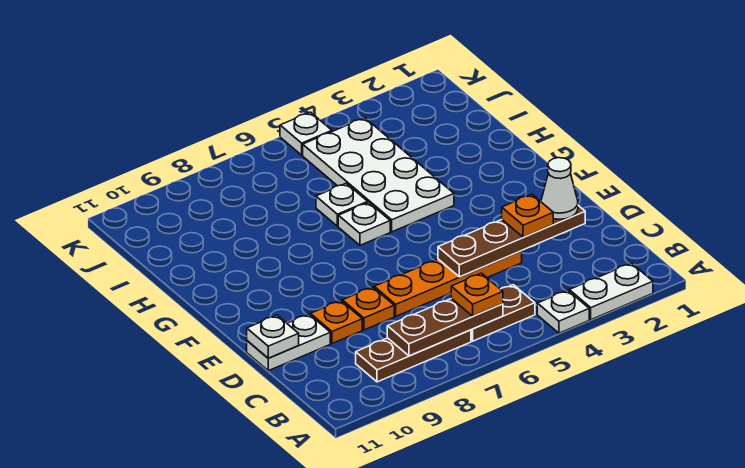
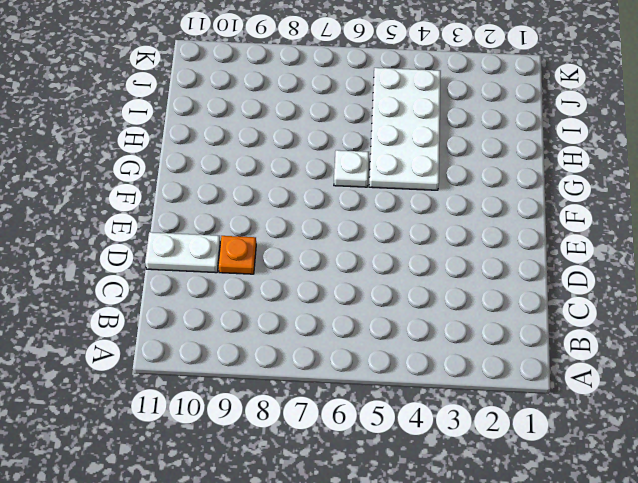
none -> white plate A2:A3 level 1
none -> white plate A4 level 1
none -> brown plate B5:B6 level 1

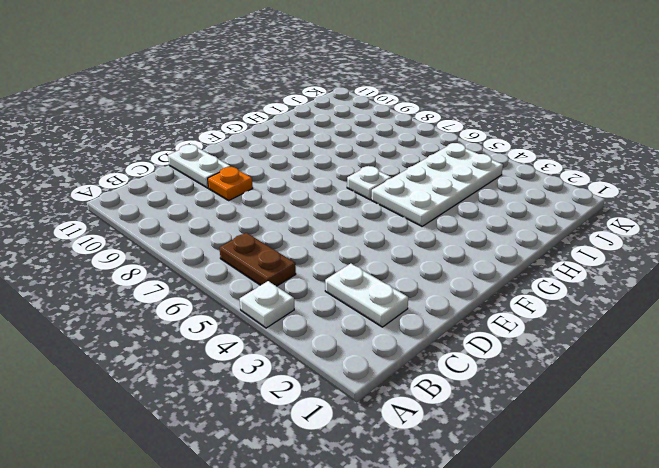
white plate C2:C3 level 1 -> white plate A2:A3 level 1
none -> brown plate B7:B9 level 1
none -> orange plate D4:D7 level 1
none -> orange plate D8 level 1

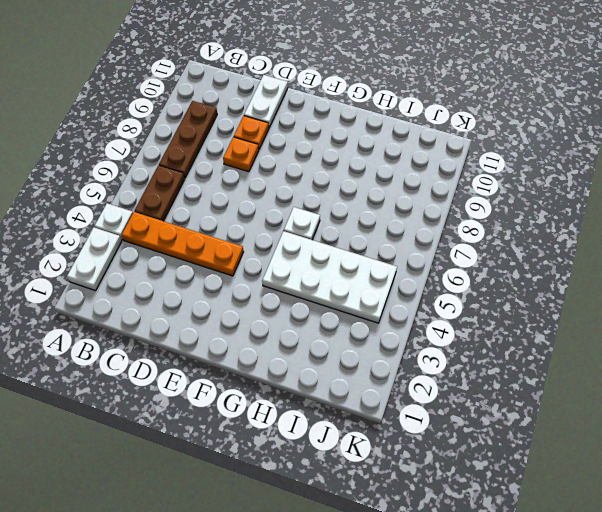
orange plate B4:E4 level 1 -> orange plate D4:D7 level 1
none -> white plate H6 level 1
none -> white plate K5 level 1
none -> brown plate B6:B8 level 2

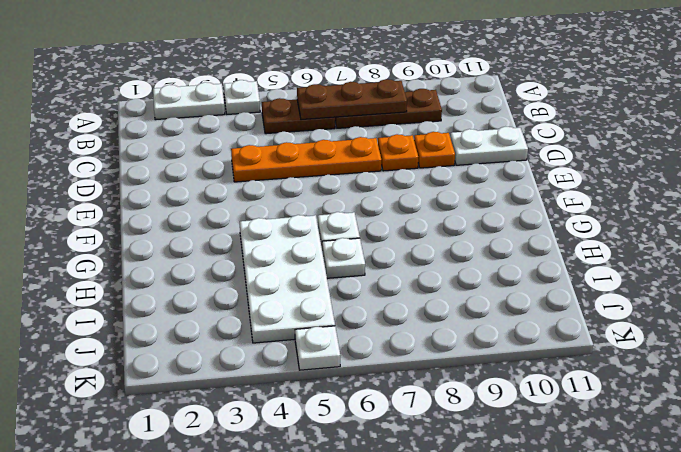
none -> brown plate D2:D5 level 2
none -> white plate D11 level 2
none -> orange plate B6 level 3

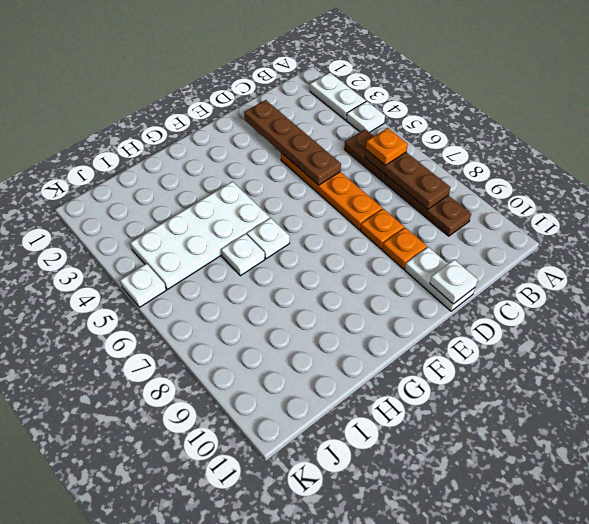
none -> white cone D2 level 3
none -> orange plate D3 level 3

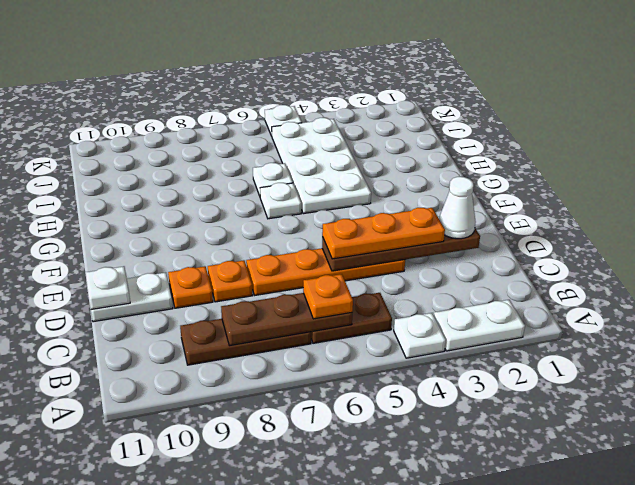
orange plate D3:D5 level 3 -> orange plate D3 level 3

